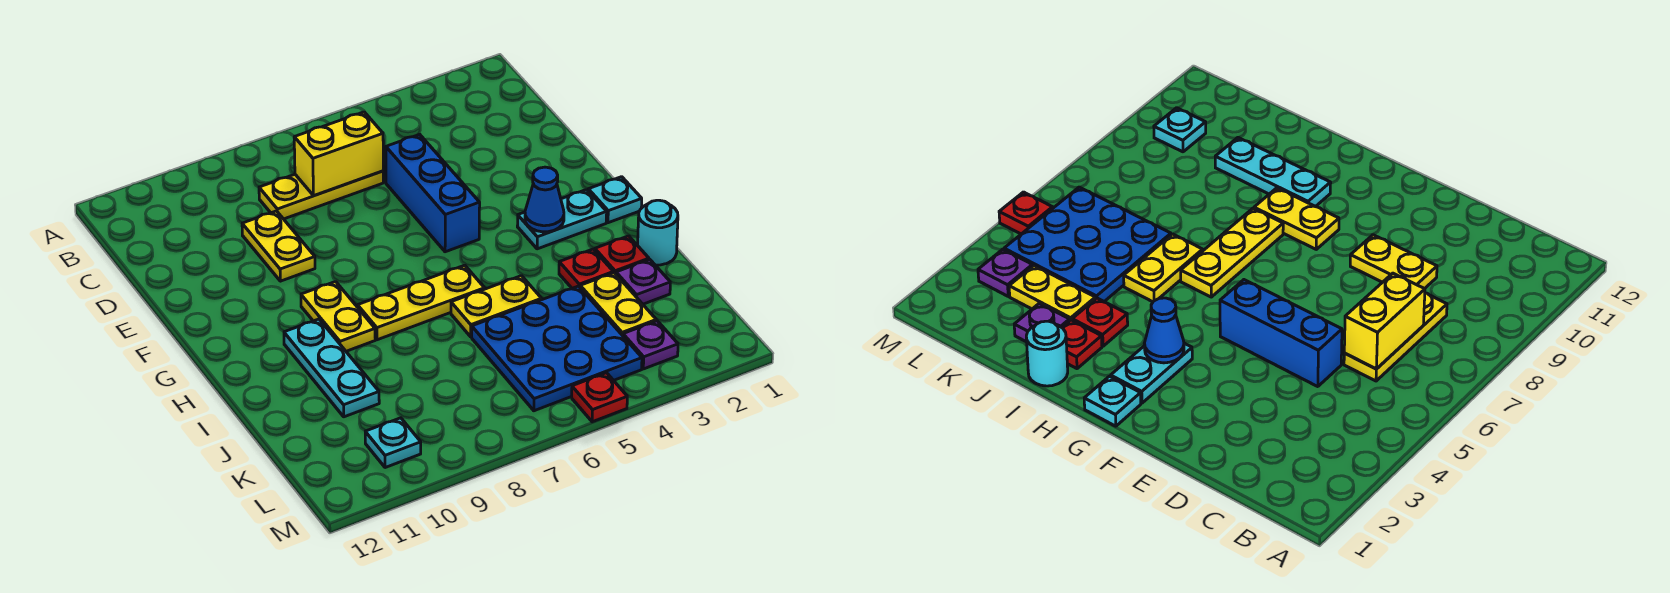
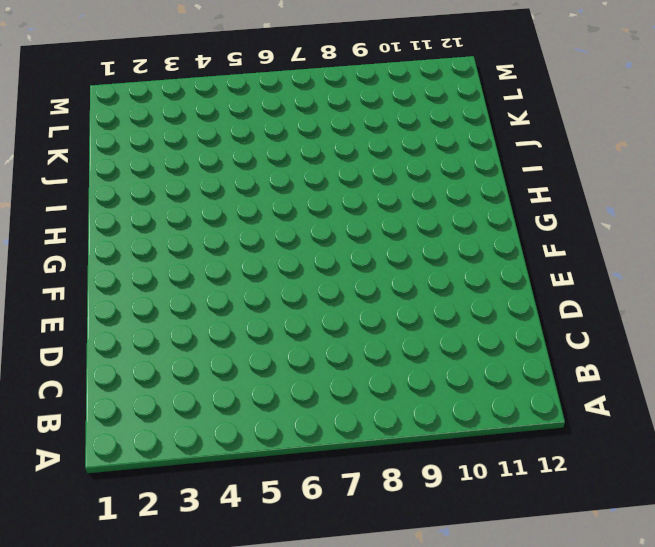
none -> yellow plate C6:C8 level 1
none -> blue brick D5:F5 level 1
none -> yellow plate D9:E9 level 1

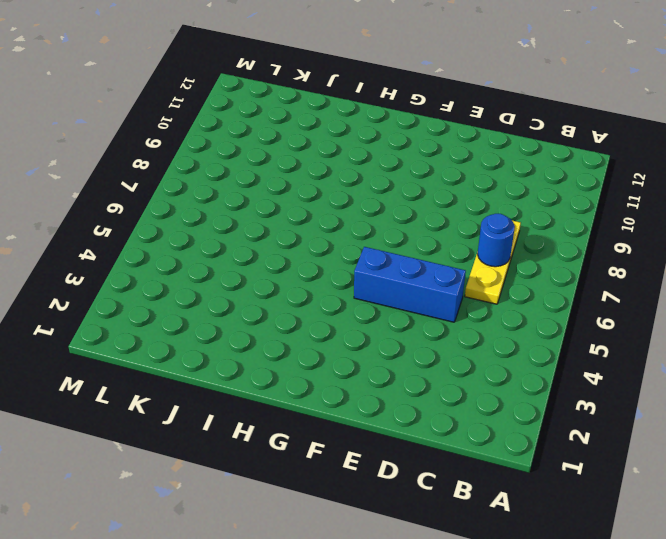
blue round brick C7 level 2 -> yellow brick C6:C7 level 2
none -> yellow plate D9:E9 level 1
none -> cyan plate G1 level 1
none -> cyan plate G2:G3 level 1

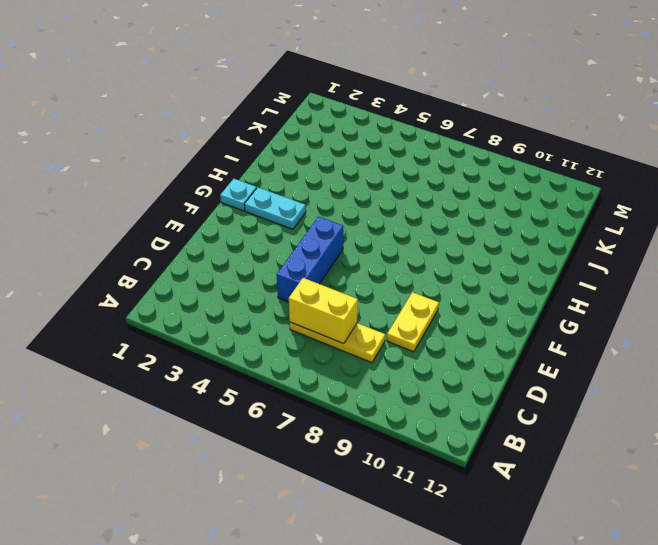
none -> yellow plate G9:H9 level 1
none -> yellow plate H6:H8 level 1
none -> cyan plate H10:J10 level 1

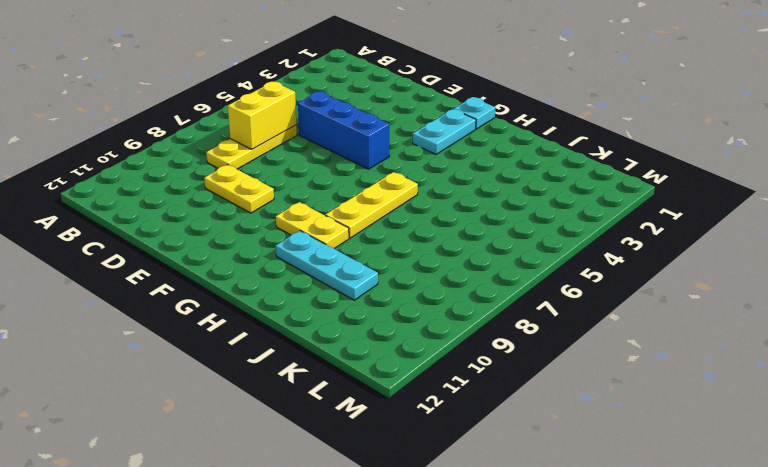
none -> cyan round brick I1 level 1
none -> red plate I2 level 1
none -> red plate I3 level 1

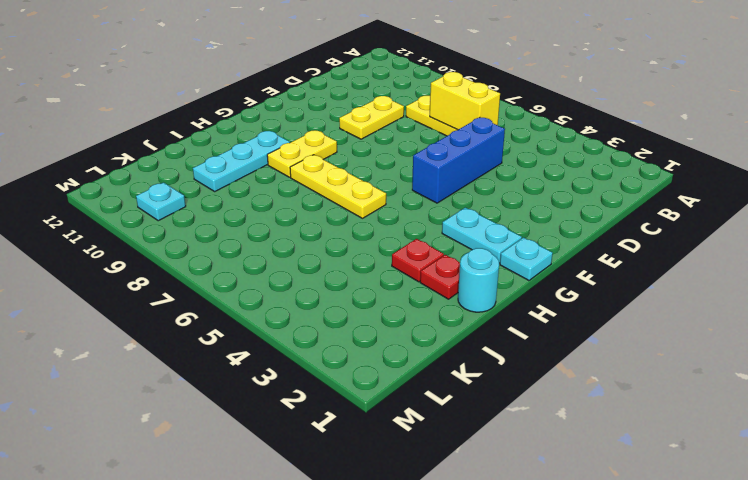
none -> yellow plate I5:I6 level 1
none -> purple plate J2 level 1
none -> yellow plate J3:K3 level 1

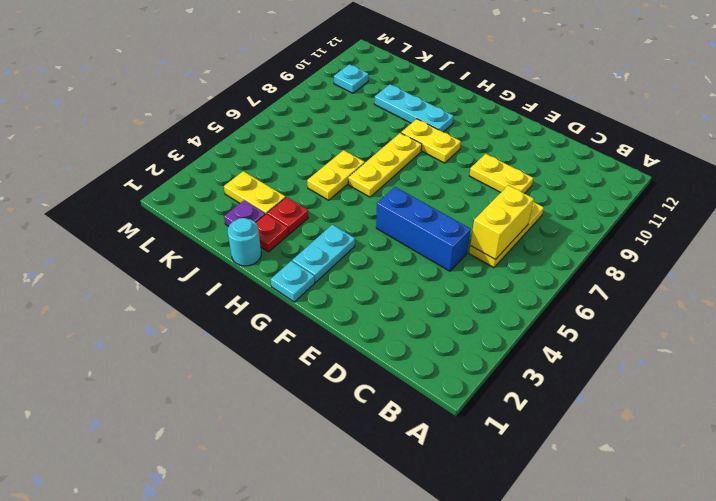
none -> blue plate J4:L6 level 1
none -> purple plate L3 level 1
none -> red plate M5 level 1

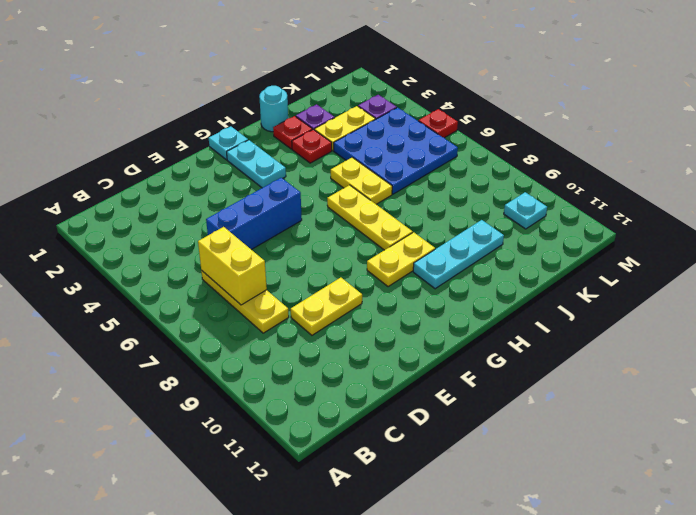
none -> blue cone G3 level 2

